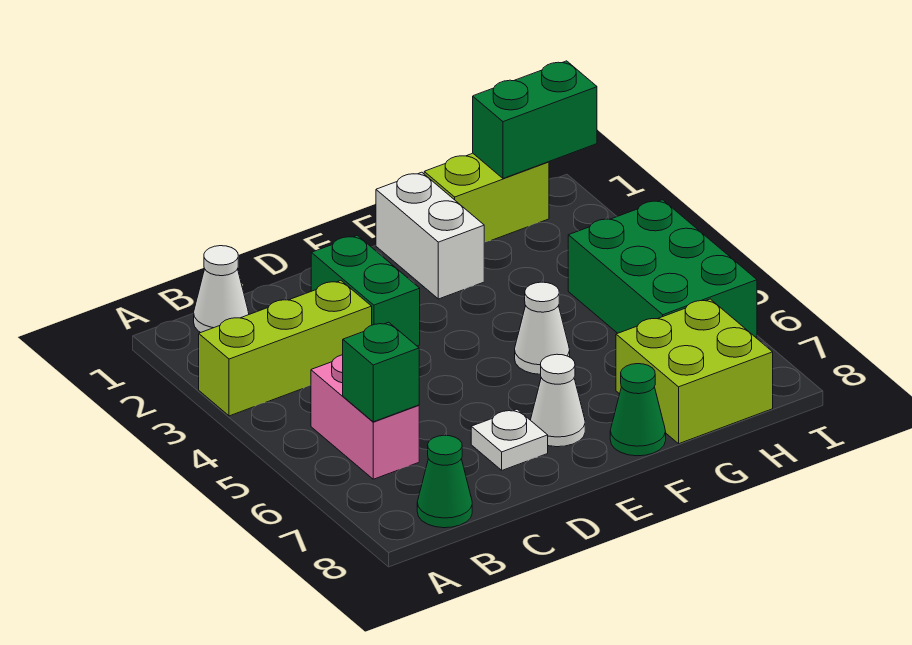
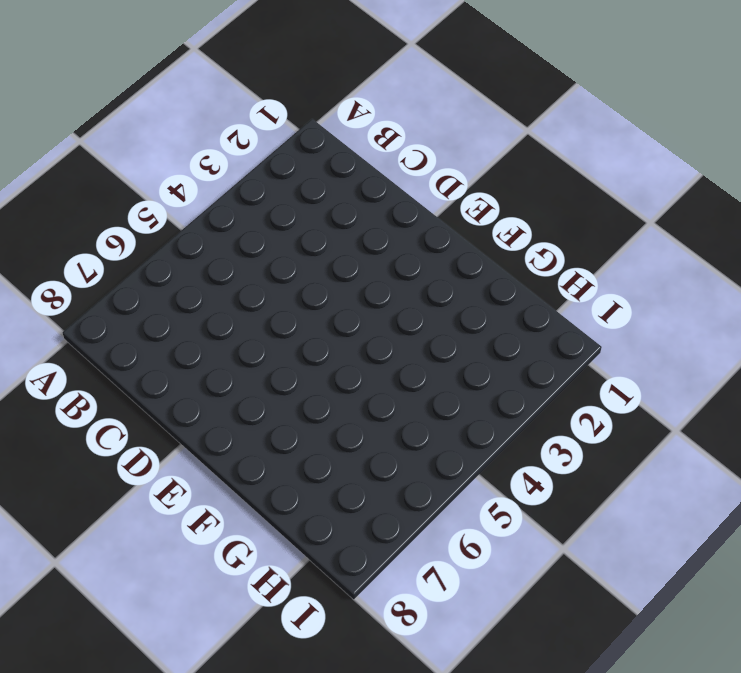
none -> lime brick A3:C3 level 1
none -> white cone B1 level 1
none -> pink brick B5:B6 level 1

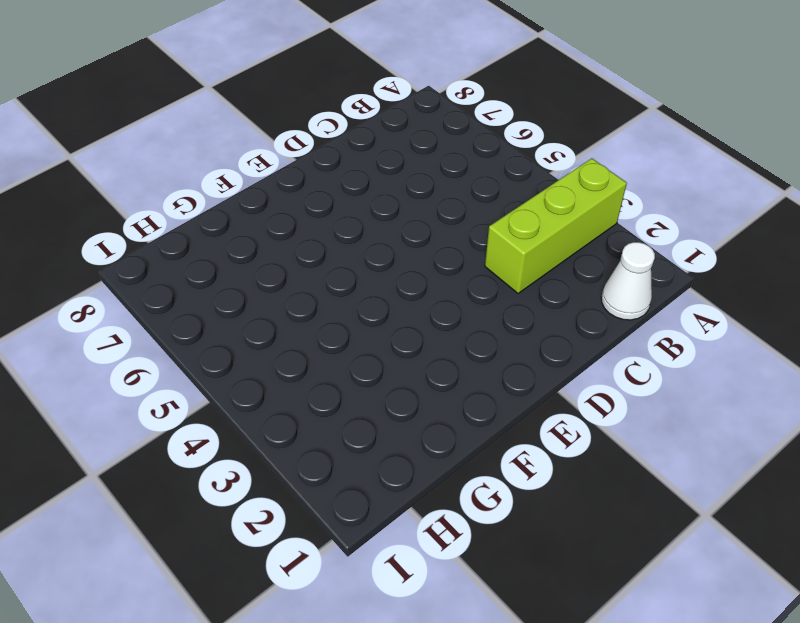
none -> pink brick B5:B6 level 1
none -> green cone B8 level 1
none -> green brick D2:D3 level 1

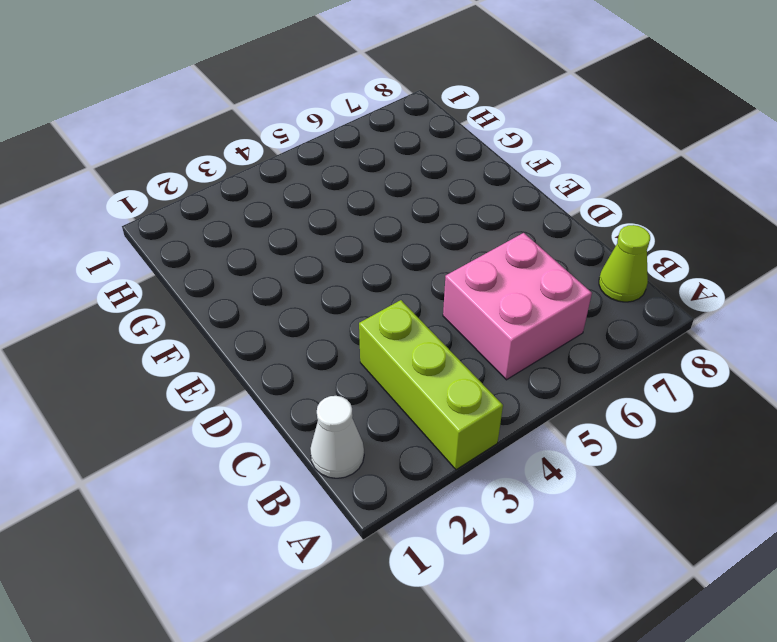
pink brick B5:C6 level 1 -> pink brick B5:B6 level 1
lime cone B8 level 1 -> green cone B8 level 1
none -> green brick D2:D3 level 1
none -> white plate D7 level 1
none -> white cone E7 level 1

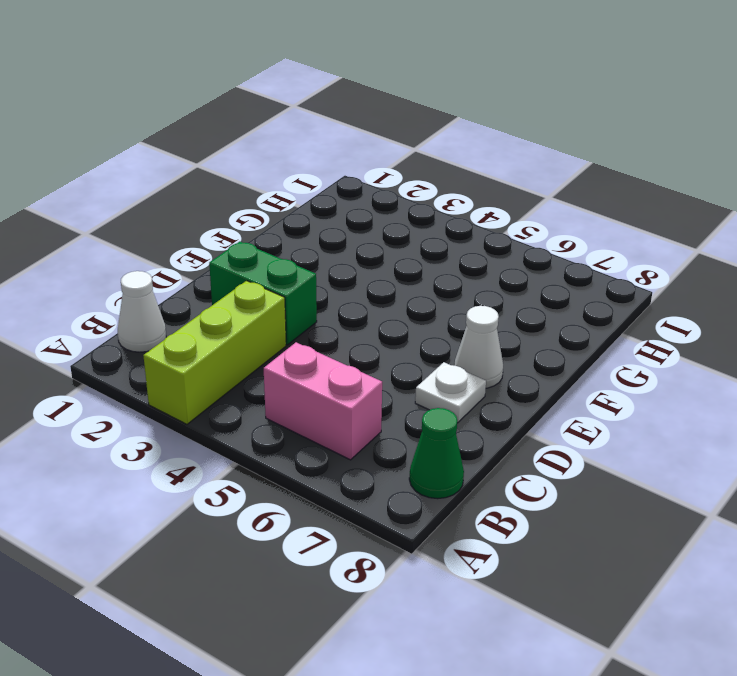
none -> white brick F1:F2 level 1
none -> white cone F5 level 1
none -> green cone F8 level 1

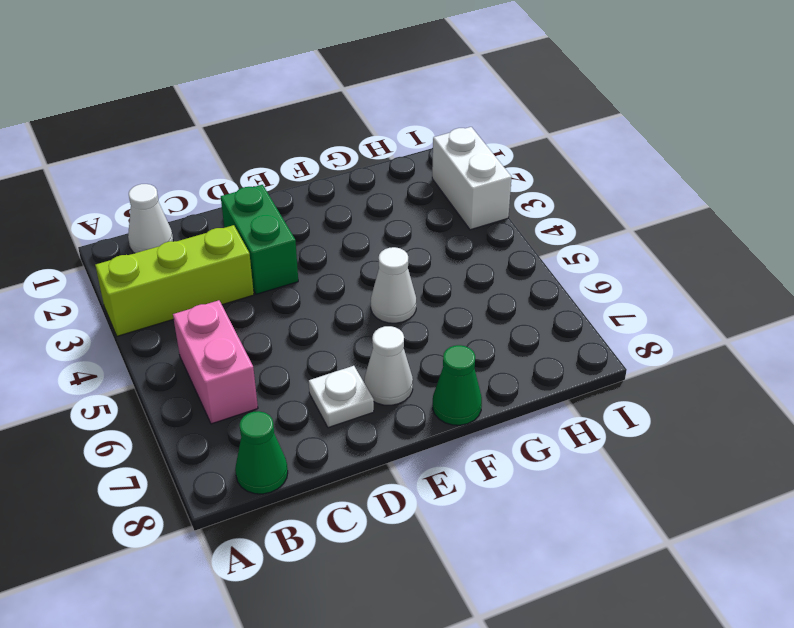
white brick I2:I3 level 1 -> white brick F1:F2 level 1
none -> lime brick G1:H1 level 1
none -> lime brick G7:H8 level 1
none -> green brick H4:I6 level 1

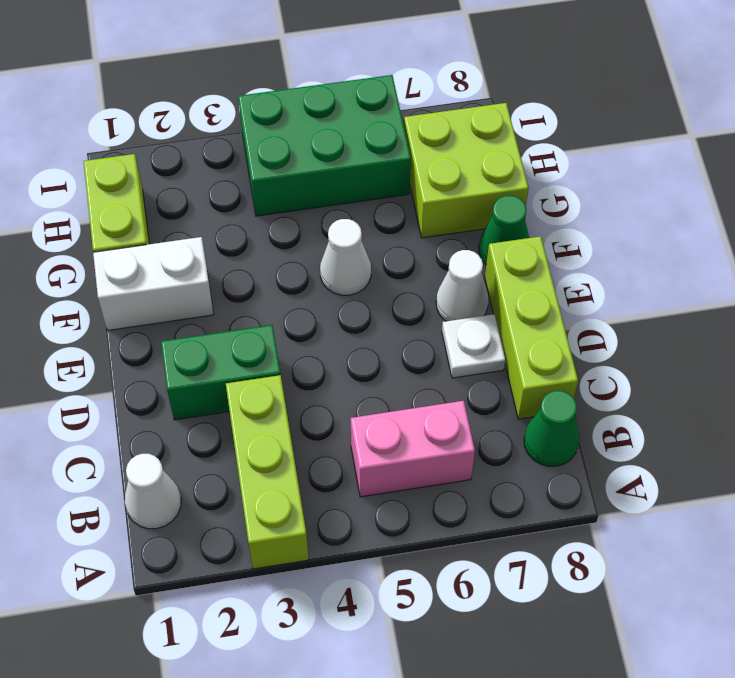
lime brick C8:E8 level 1 -> none
none -> green brick B6 level 2
none -> green brick H1:I1 level 2

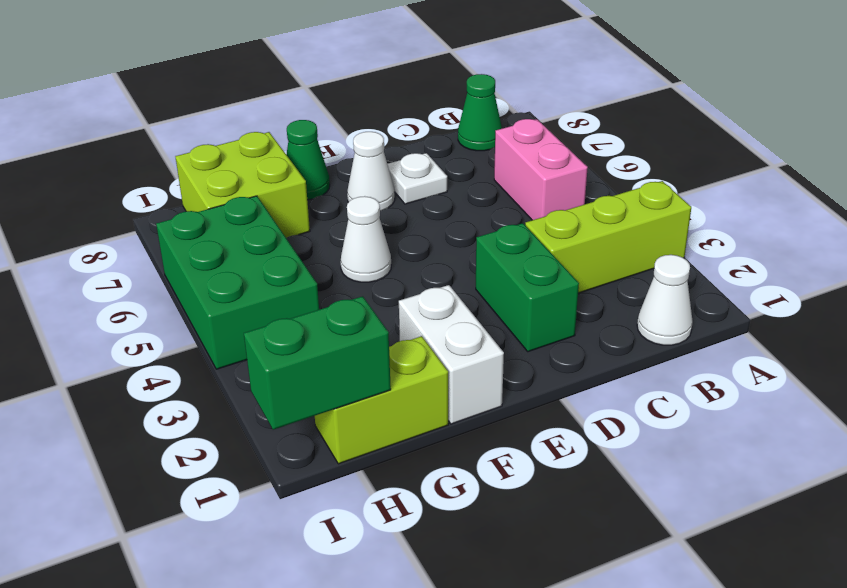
none -> green brick B6 level 2

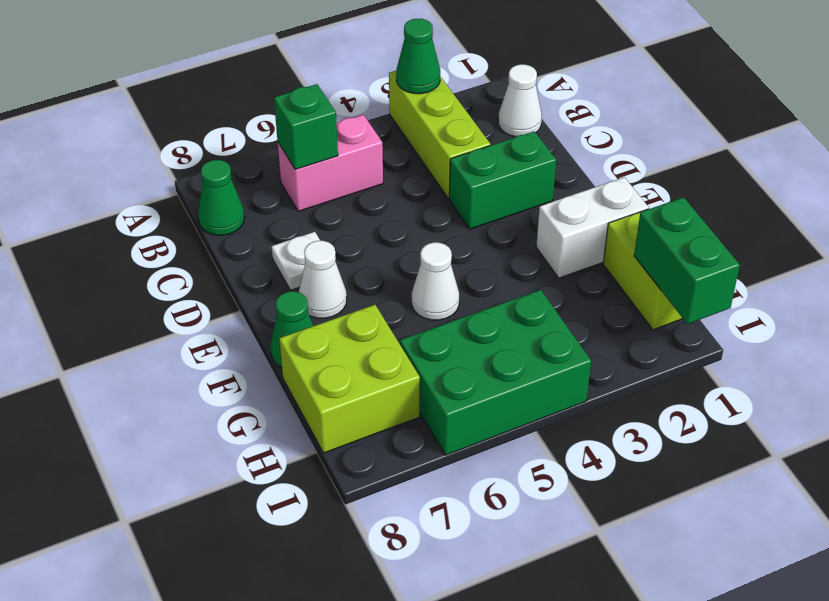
green cone A3 level 2 -> none

